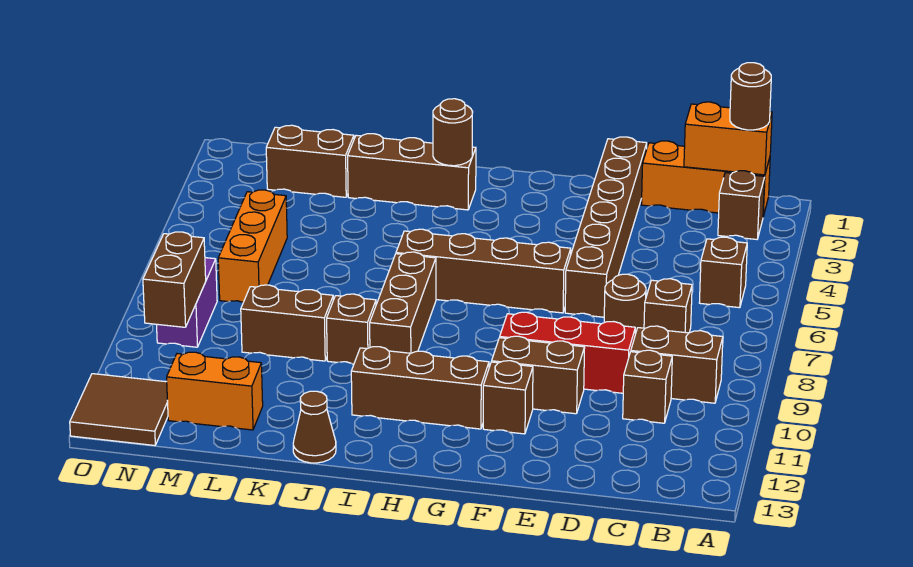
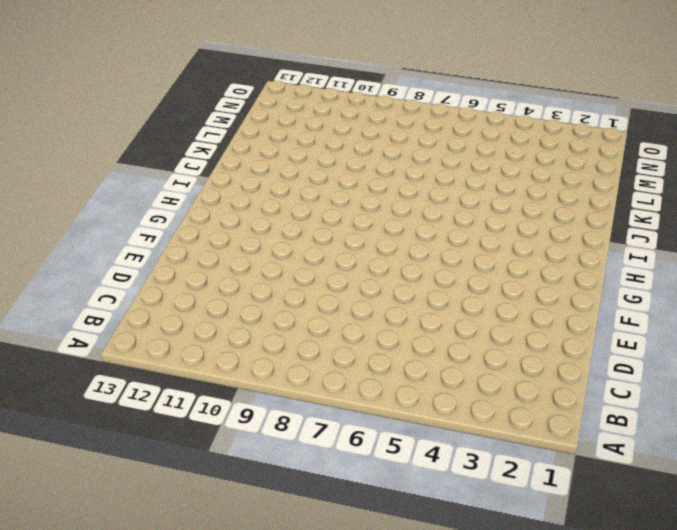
none -> orange brick B1:D1 level 1
none -> brown brick B2 level 1
none -> brown brick B5 level 1

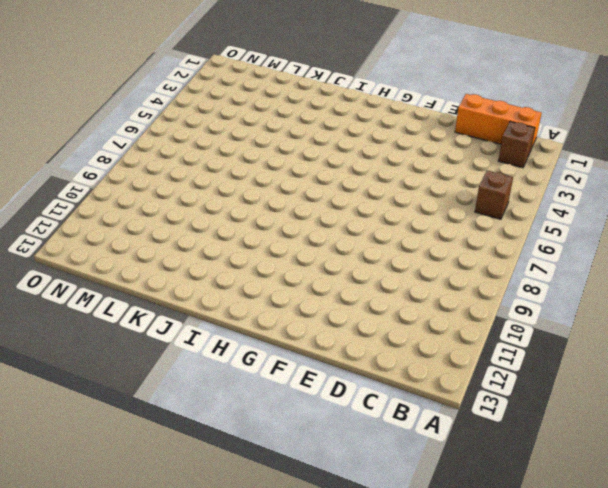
none -> brown brick B9:C9 level 1
none -> brown brick C7 level 1
none -> brown brick C10 level 1

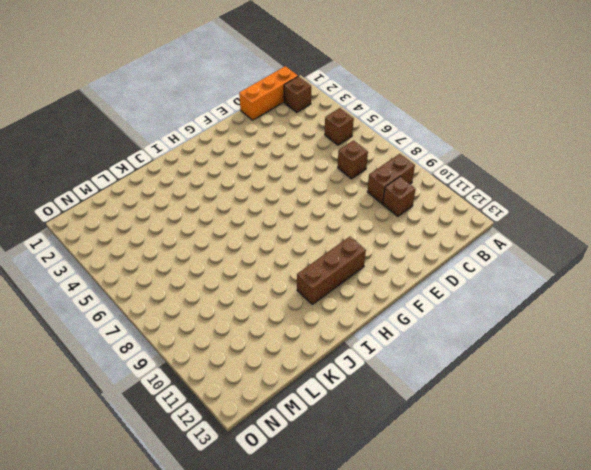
none -> brown round brick D7 level 1
none -> red brick D9:F9 level 1
none -> brown brick E1:E6 level 1

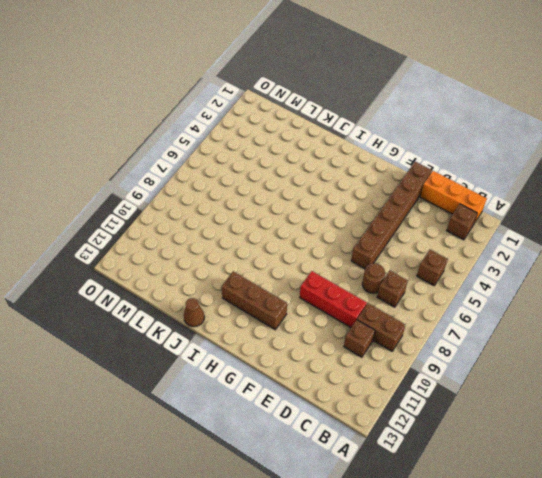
none -> brown brick E10:F10 level 1
none -> brown brick F6:I6 level 1
none -> brown brick F11 level 1

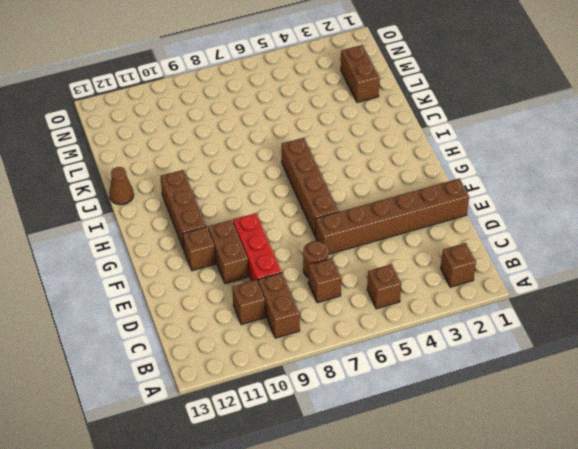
none -> orange brick B1:D1 level 1
none -> brown brick I2:K2 level 1
none -> brown brick I7:I9 level 1

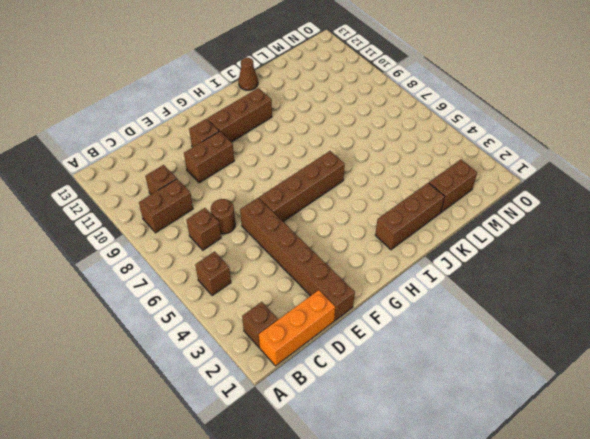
none -> red brick D9:F9 level 1
none -> brown brick I7:I9 level 1
none -> brown brick J9 level 1

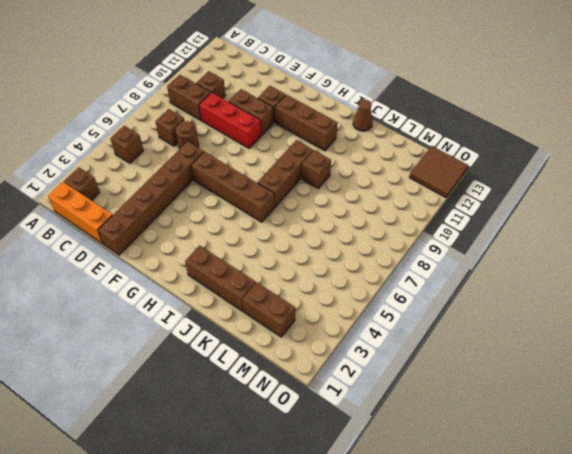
none -> brown brick K9:L9 level 1
none -> orange brick L12:M12 level 1
none -> orange brick M5:M7 level 1

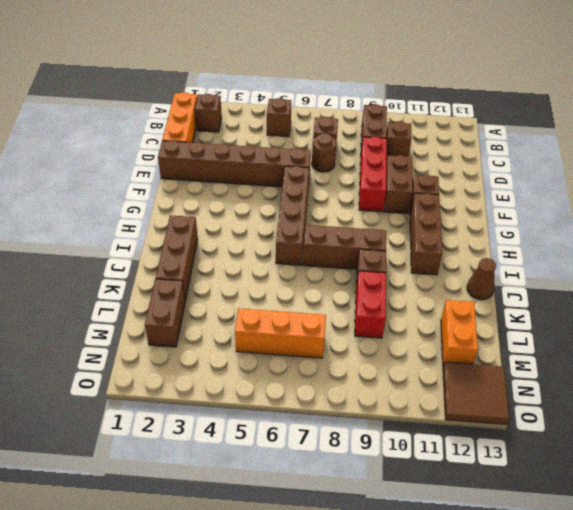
red brick K9:L9 level 1 -> brown brick K9:L9 level 1
none -> purple brick N8:N9 level 1
none -> orange brick B1:C1 level 2
none -> brown round brick I2 level 2

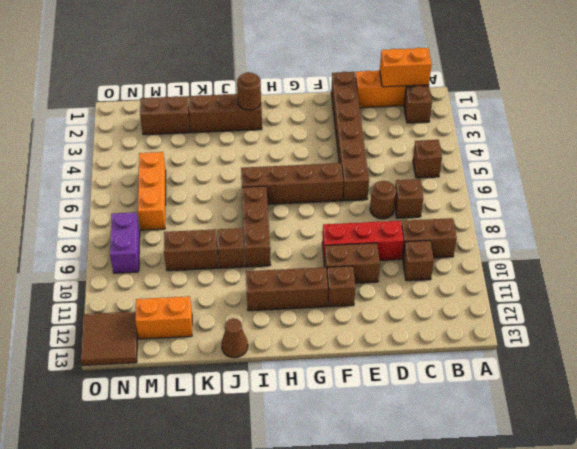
none -> brown brick N9:N10 level 2
none -> brown round brick B1 level 3

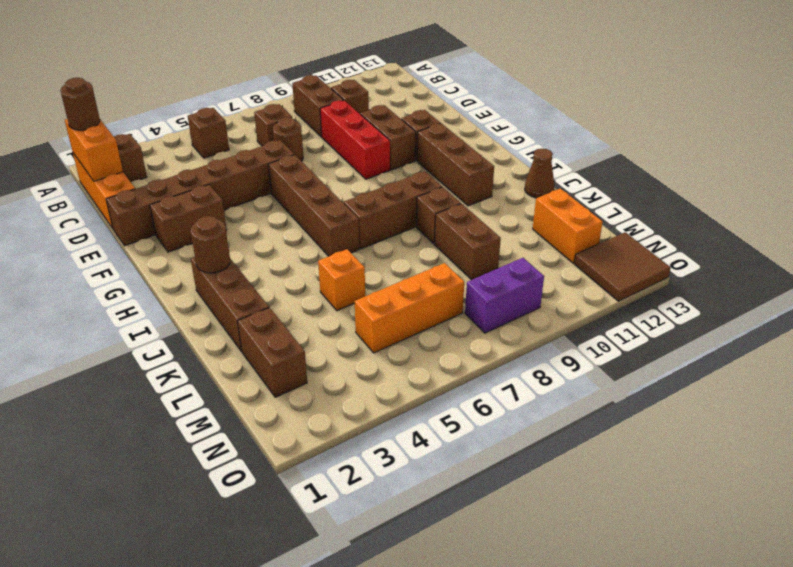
brown brick F2:F3 level 1 -> brown brick N9:N10 level 2
orange brick K5 level 1 -> none

